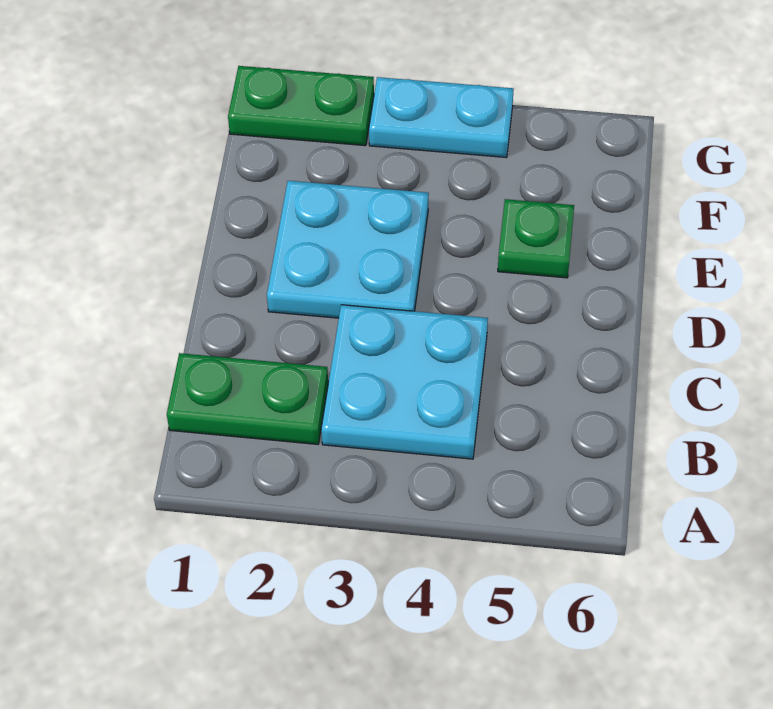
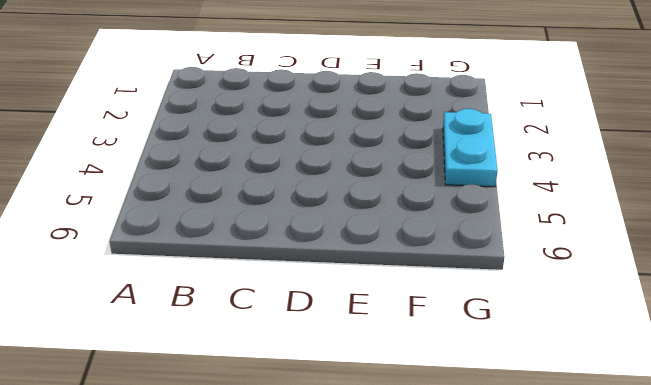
none -> green plate B1:B2 level 1
none -> cyan plate B3:C4 level 1

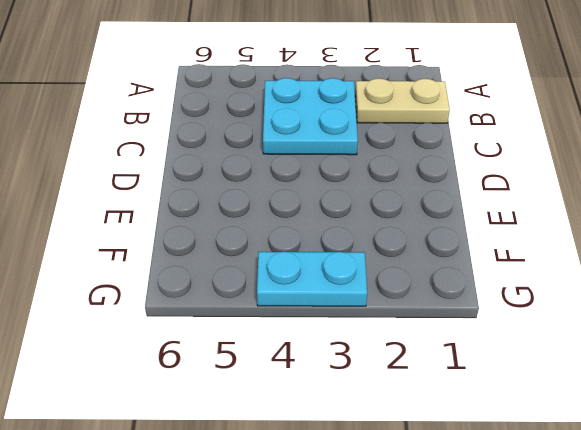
tan plate B1:B2 level 1 -> green plate B1:B2 level 1
none -> cyan plate D2:E3 level 1
none -> green plate E5 level 1

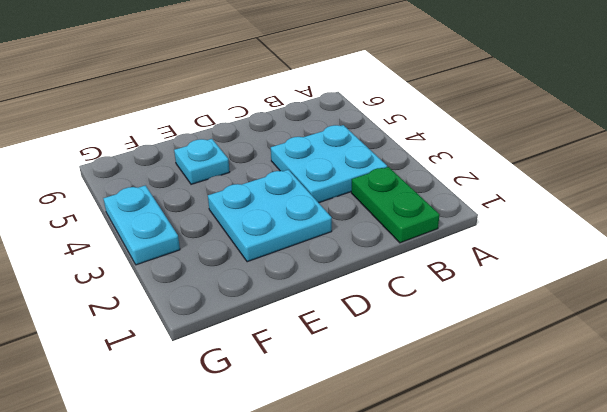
cyan plate E5 level 1 -> green plate E5 level 1
none -> green plate G1:G2 level 1

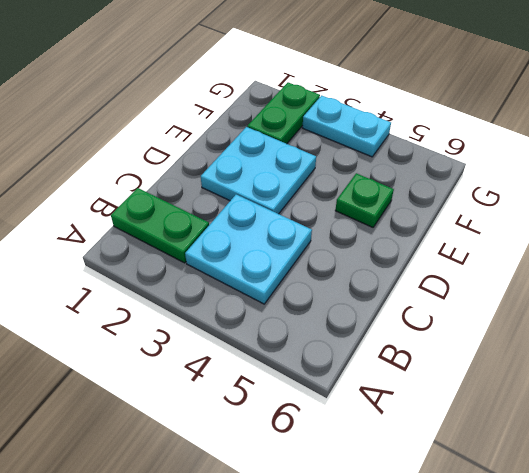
green plate F2:G2 level 1 -> green plate G1:G2 level 1

